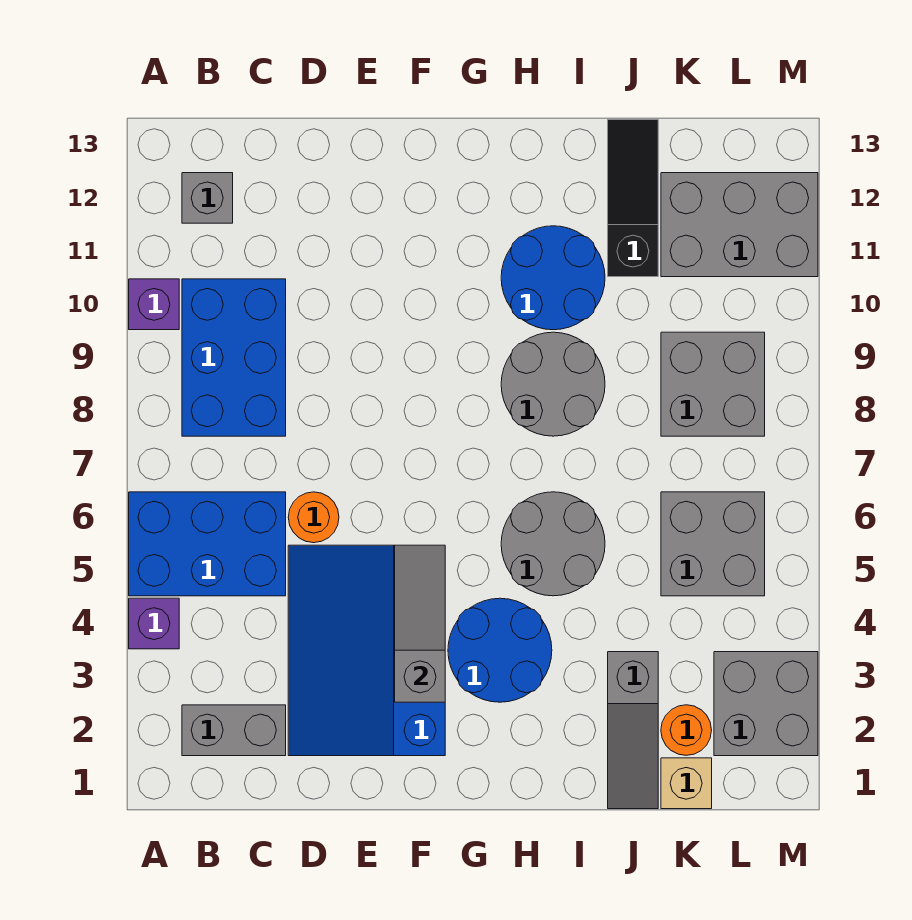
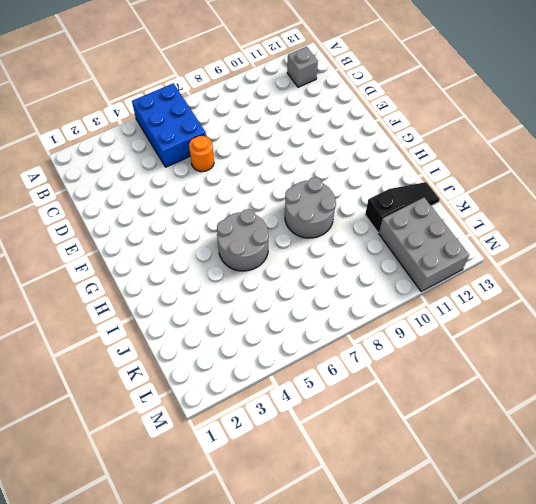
none -> purple brick A4 level 1
none -> purple brick A10 level 1
none -> grey brick B2:C2 level 1

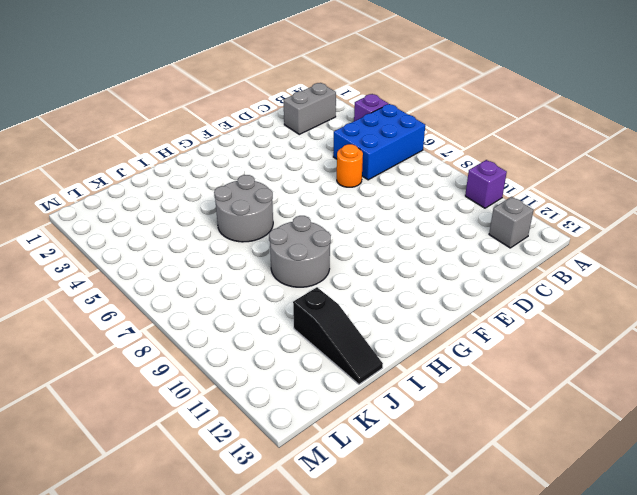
none -> blue brick B8:C10 level 1
none -> blue slope D2:F5 level 1 top F
none -> blue round brick G3:H4 level 1

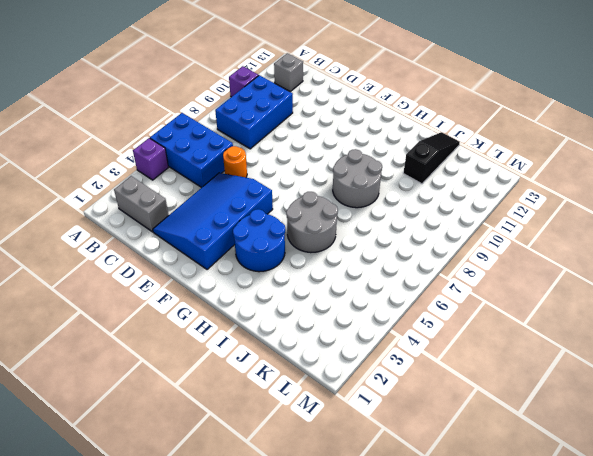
none -> blue round brick H10:I11 level 1
none -> grey slope J1:J3 level 1 top 3
none -> tan brick K1 level 1

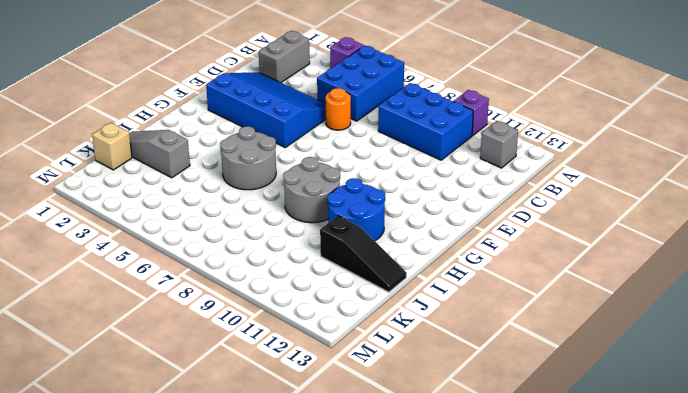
none -> blue round brick G3:H4 level 1
none -> orange round brick K2 level 1
none -> grey brick K5:L6 level 1

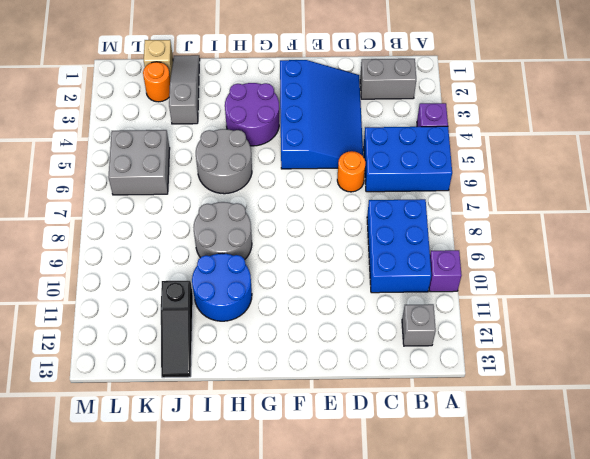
purple round brick G3:H4 level 1 -> blue round brick G3:H4 level 1
none -> grey brick K8:L9 level 1
none -> grey brick K11:M12 level 1
none -> grey brick L2:M3 level 1

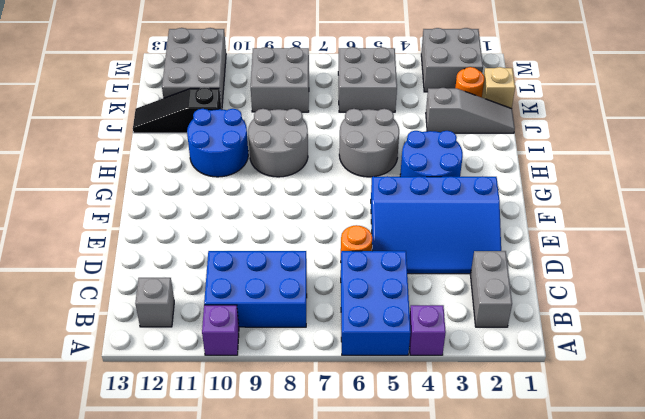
none -> grey slope F3:F5 level 2 top 3

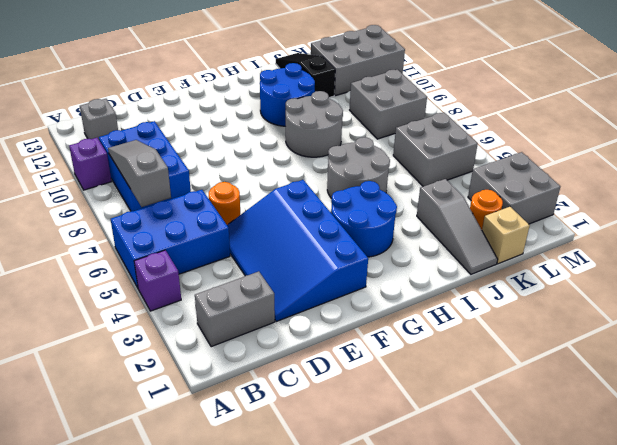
grey slope B7:B9 level 2 top 7 -> grey slope F3:F5 level 2 top 3

